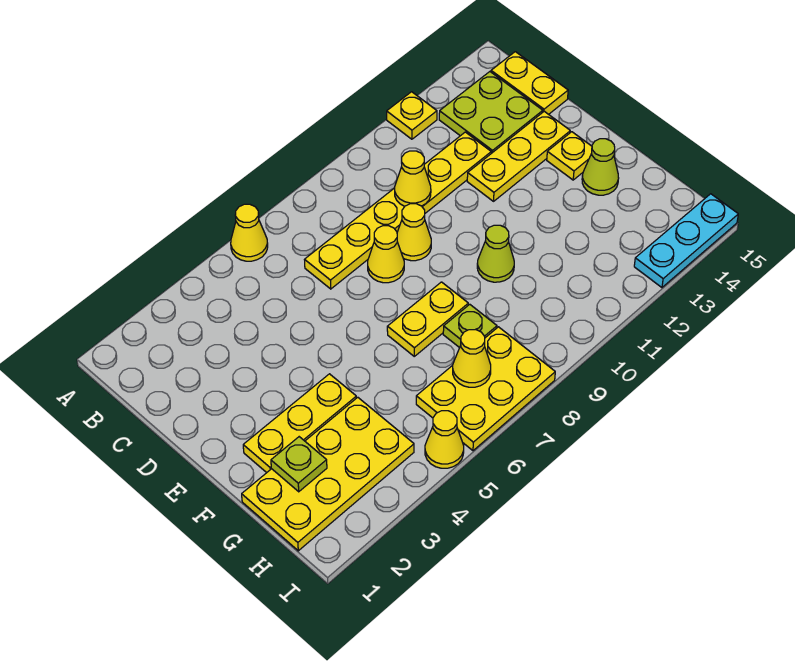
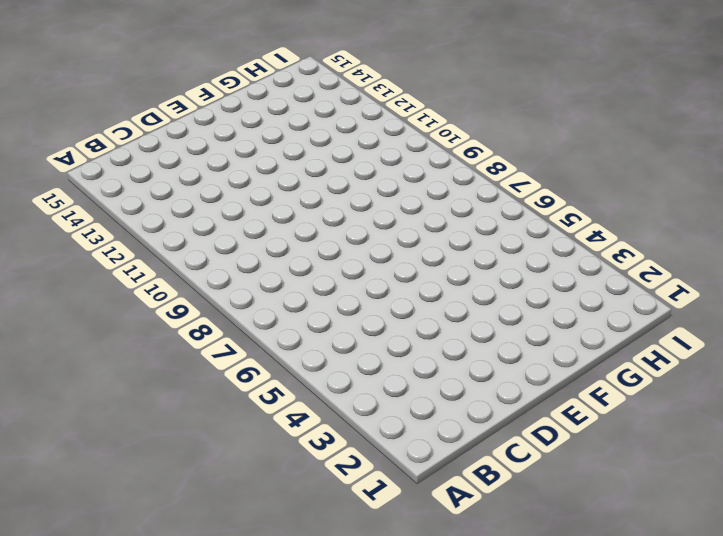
none -> yellow cone A6 level 1
none -> yellow plate A12 level 1
none -> lime plate B13:C14 level 1

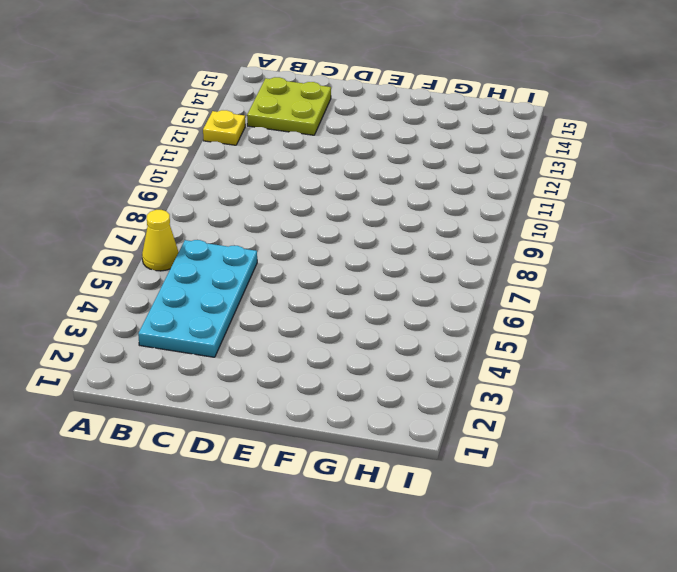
cyan plate B3:C6 level 1 -> none
none -> yellow plate B15:C15 level 1
none -> yellow plate C7:C12 level 1
none -> yellow cone D8 level 1

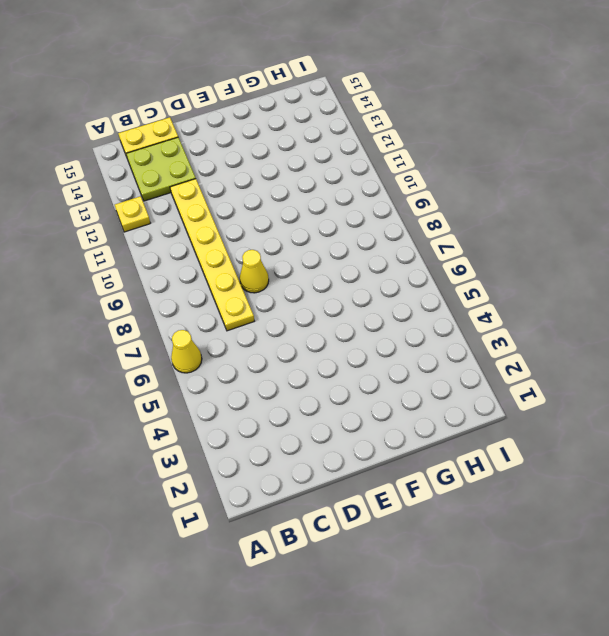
none -> yellow cone D9 level 1
none -> yellow plate D12:D14 level 1
none -> yellow plate E14 level 1

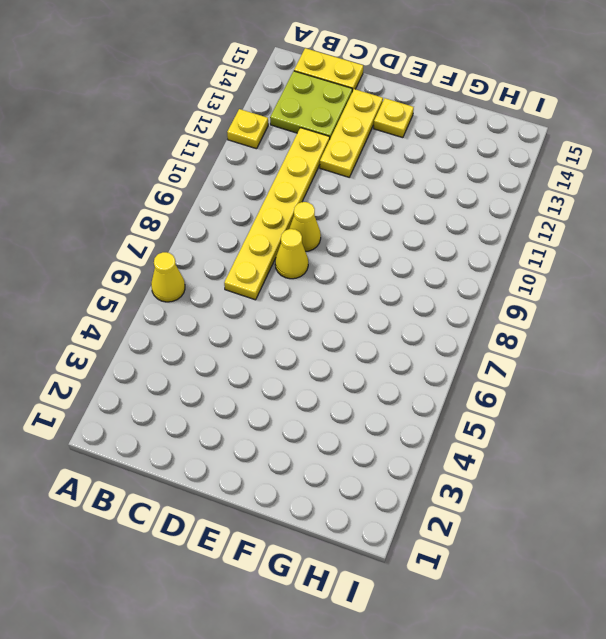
none -> yellow plate F2:F4 level 1
none -> yellow plate F7:F8 level 1
none -> lime cone F10 level 1

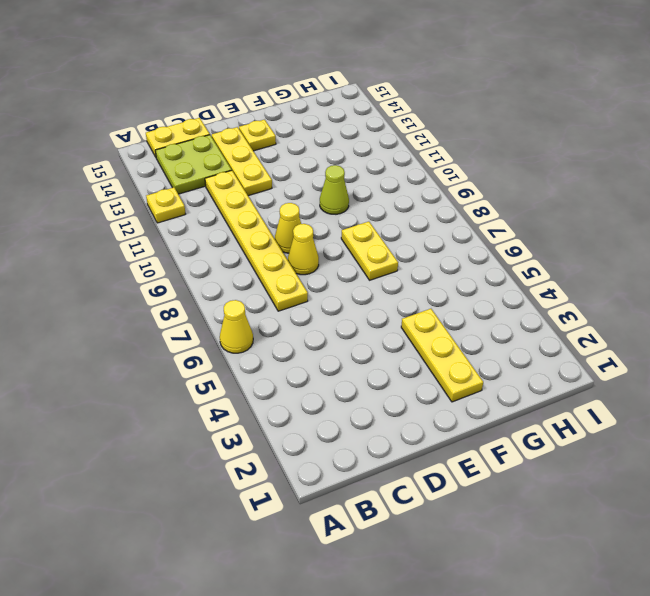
none -> lime cone F14 level 1
none -> yellow plate G1:H4 level 1
none -> lime plate G8 level 1

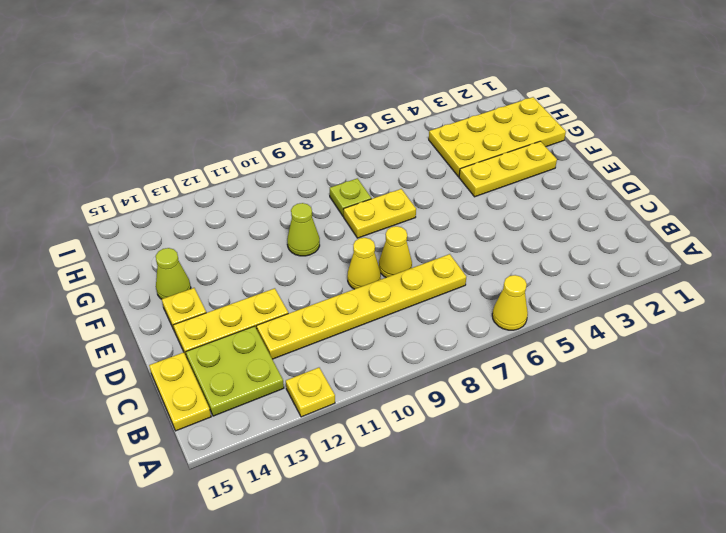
none -> yellow plate H6:I8 level 1
none -> yellow cone I5 level 1
none -> cyan plate I13:I15 level 1

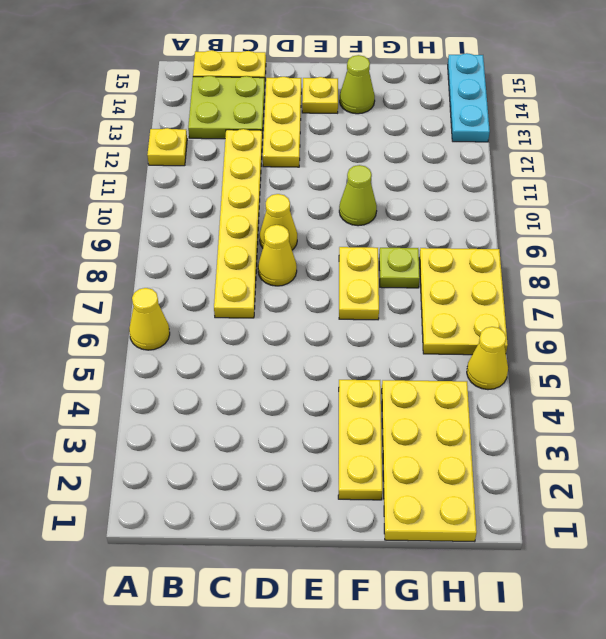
none -> yellow cone C10 level 2
none -> lime plate G2 level 2
none -> yellow cone H7 level 2

